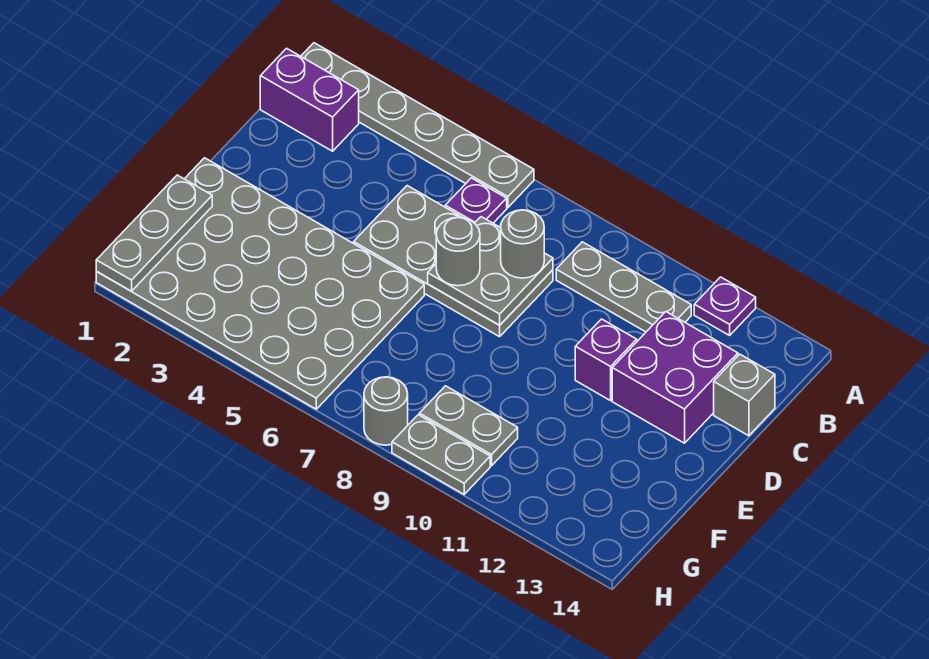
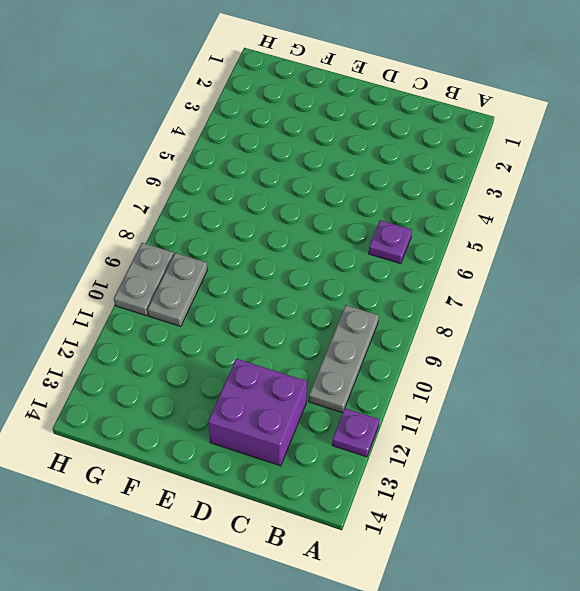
none -> grey plate A1:A6 level 1
none -> purple brick B1:B2 level 1
none -> grey plate C5:D8 level 1

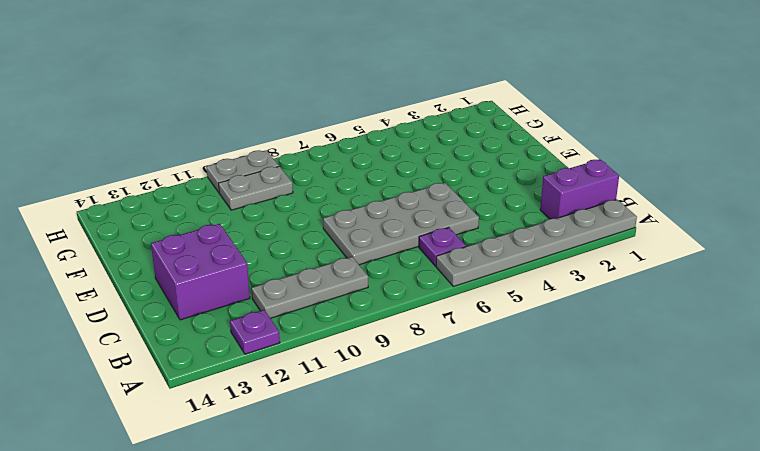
none -> grey brick C14 level 1
none -> purple brick D11 level 1
none -> grey plate E1:H6 level 1

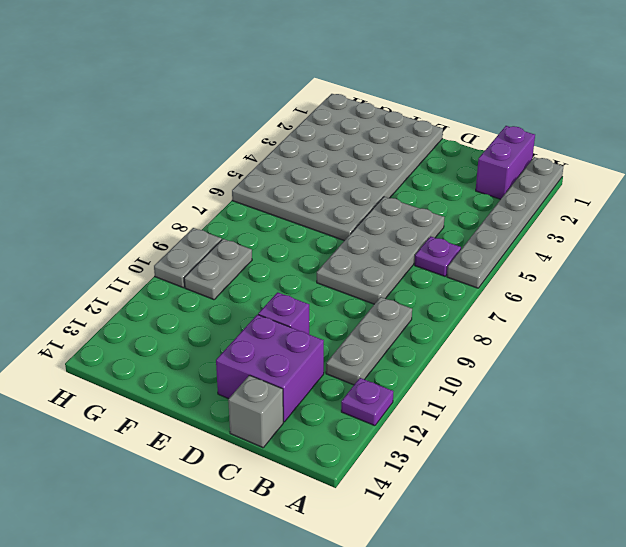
none -> grey round brick H8 level 1
none -> grey plate C7:D8 level 2
none -> grey plate F1:H1 level 2

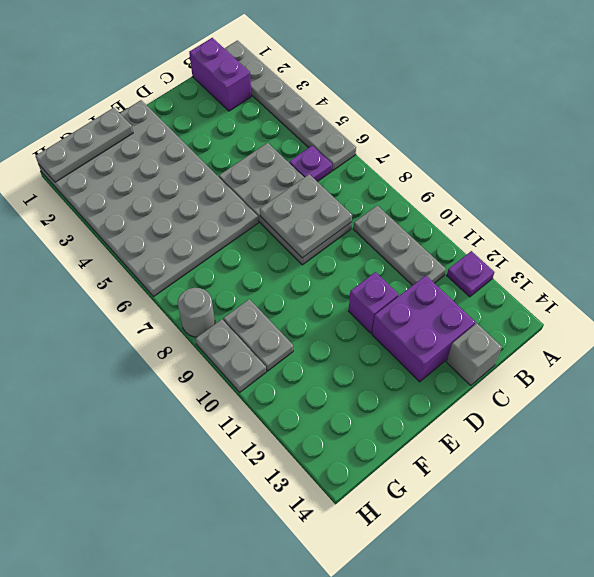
none -> grey round brick C8 level 3
none -> grey round brick D7 level 3

